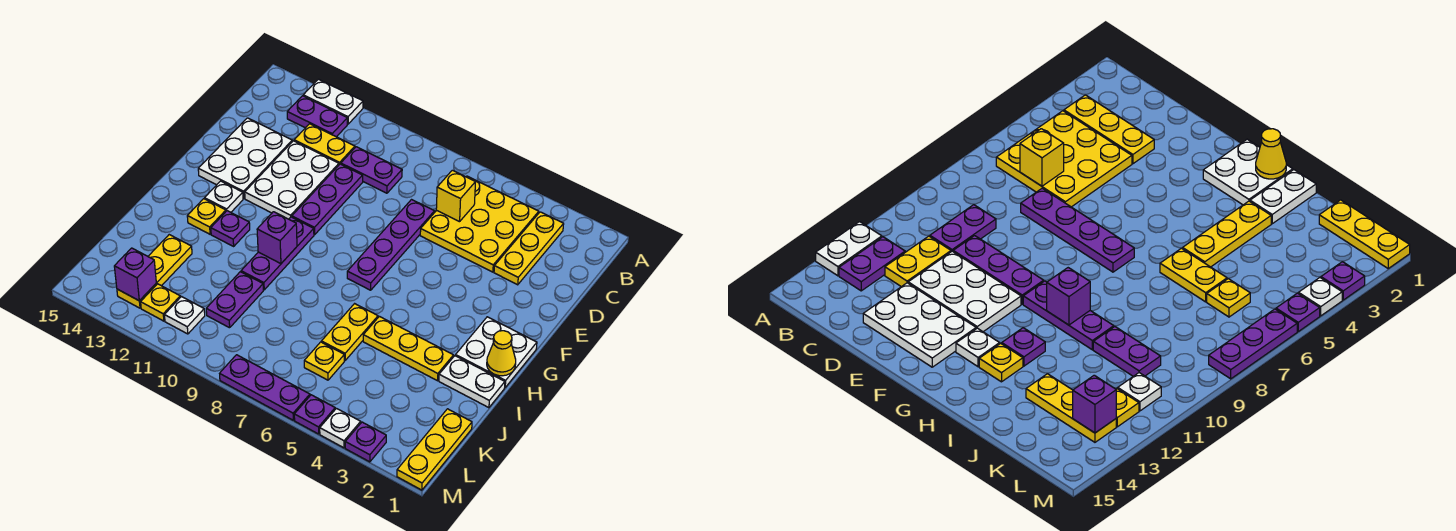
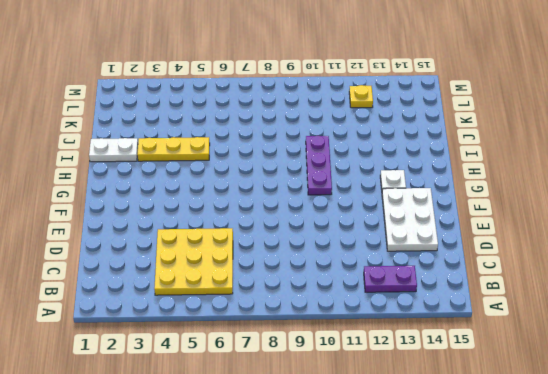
none -> white plate A12:A13 level 1
none -> yellow plate B3:D3 level 1
none -> purple plate C9:C10 level 1
none -> yellow plate C11:C12 level 1

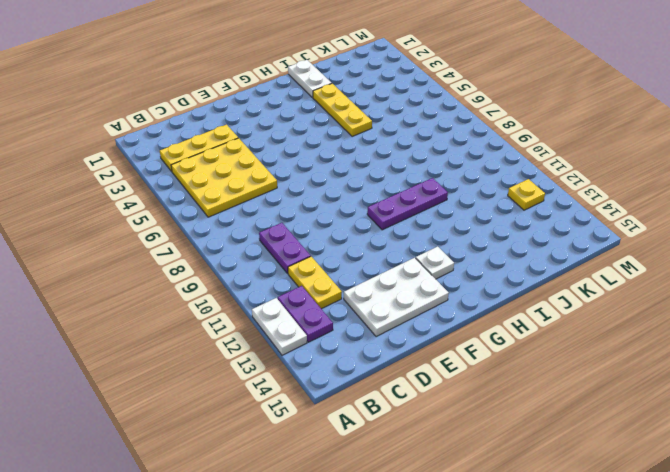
none -> purple plate D7:G7 level 1
none -> purple plate D10:F10 level 1
none -> white plate D11:F12 level 1
none -> white plate G1:H2 level 1

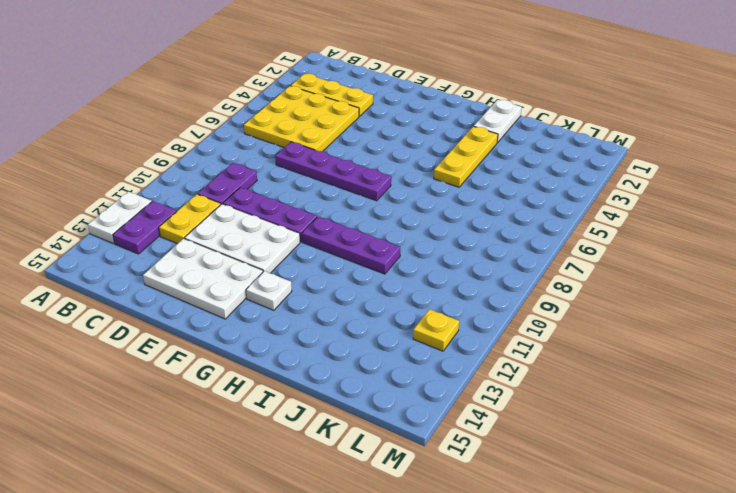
none -> white plate G1:H2 level 1
none -> purple plate H12 level 1
none -> yellow plate H13 level 1
none -> yellow plate I6:J6 level 1

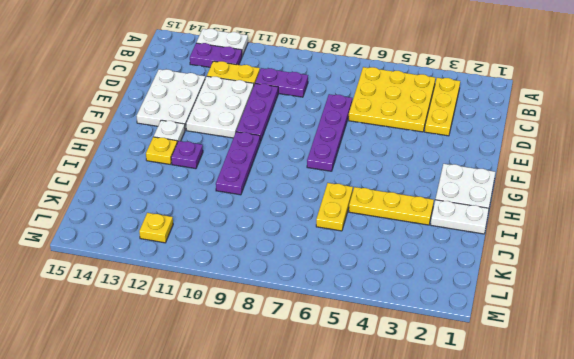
none -> purple plate J10:K10 level 1
none -> yellow plate J13:L13 level 1
none -> yellow plate K1:M1 level 1
none -> yellow plate K6 level 1

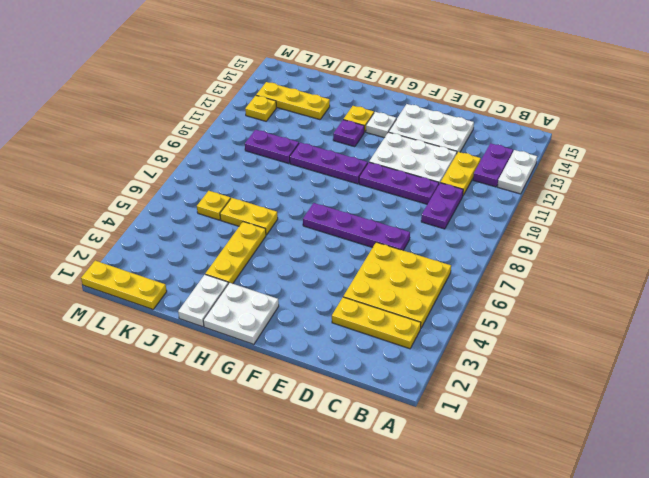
none -> white plate L11 level 1
none -> purple plate M3 level 1
none -> white plate M4 level 1
none -> purple plate M5 level 1

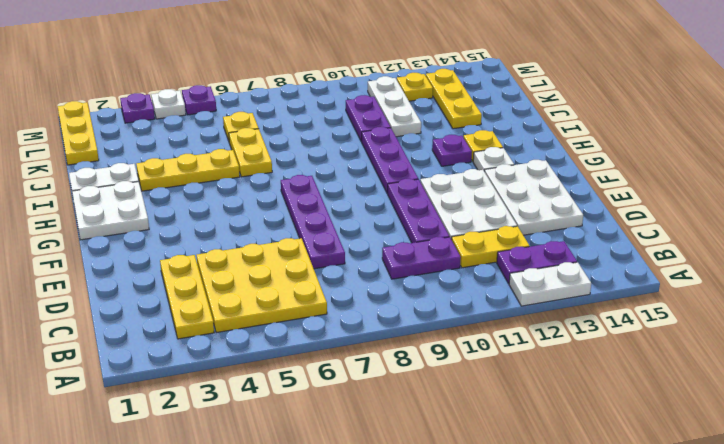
white plate J11:L11 level 1 -> white plate L11 level 1
none -> purple plate M6:M8 level 1
none -> yellow brick C6 level 2
none -> yellow cone H1 level 2
none -> purple brick H10 level 2

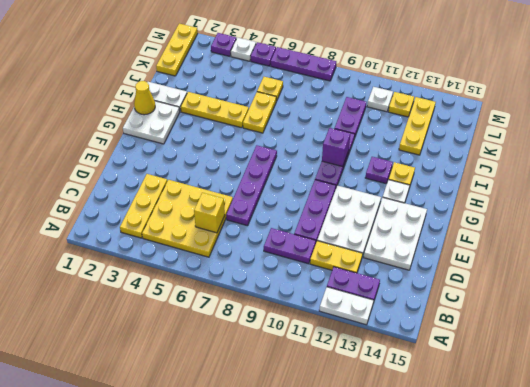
none -> purple brick L13 level 2

